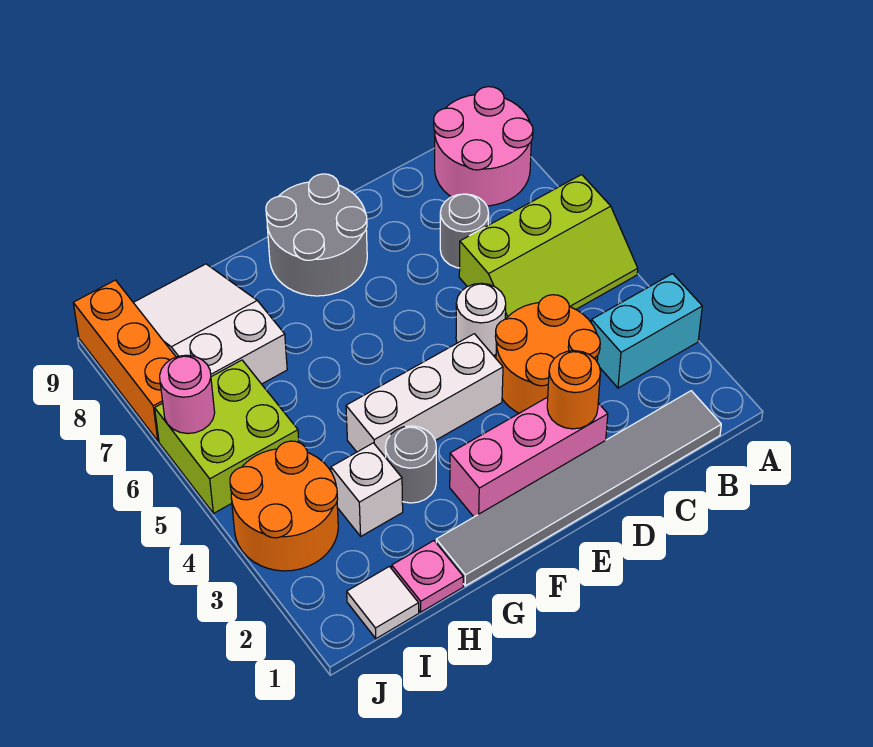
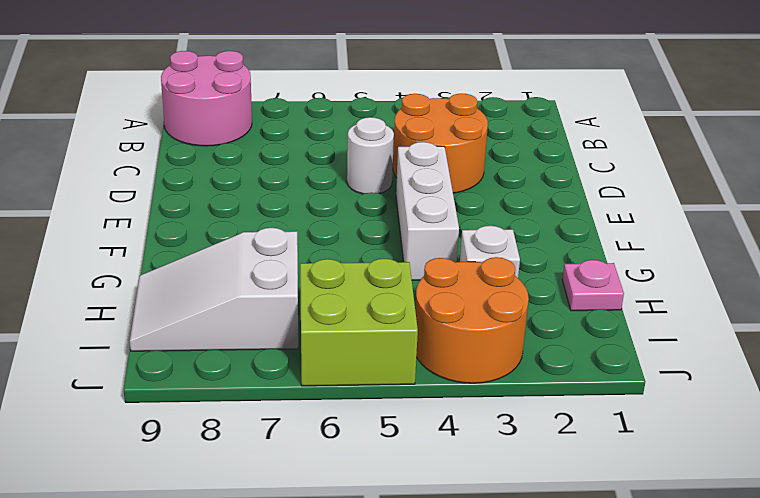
none -> cyan brick A3:B3 level 1
none -> lime slope A5:C6 level 1 top 6
none -> grey tile B1:G1 level 1

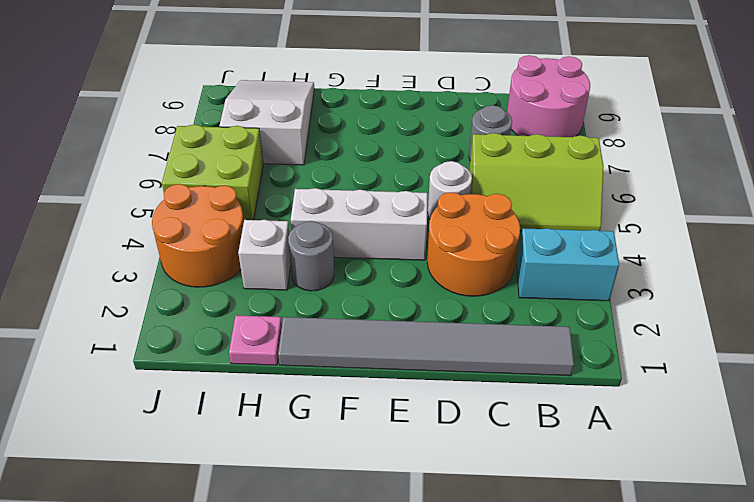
none -> pink brick D2:F2 level 1
none -> grey round brick E8:F9 level 1
none -> white tile I1 level 1

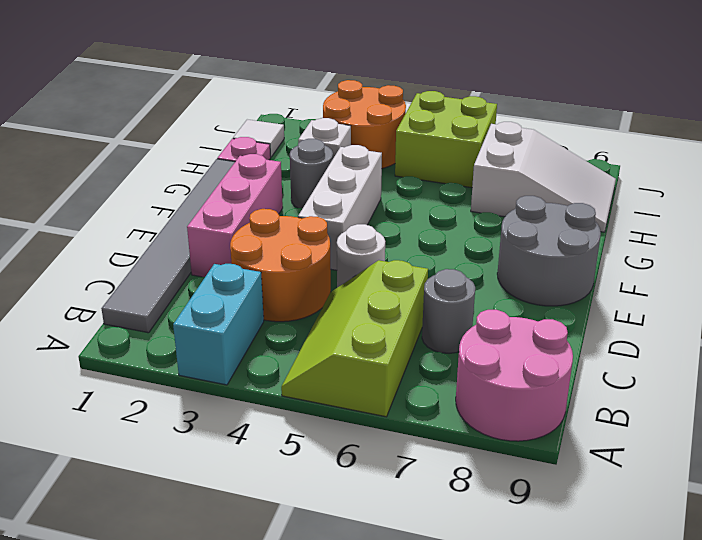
none -> orange brick J7:J9 level 1
none -> orange round brick D2 level 2
none -> pink round brick J6 level 2

